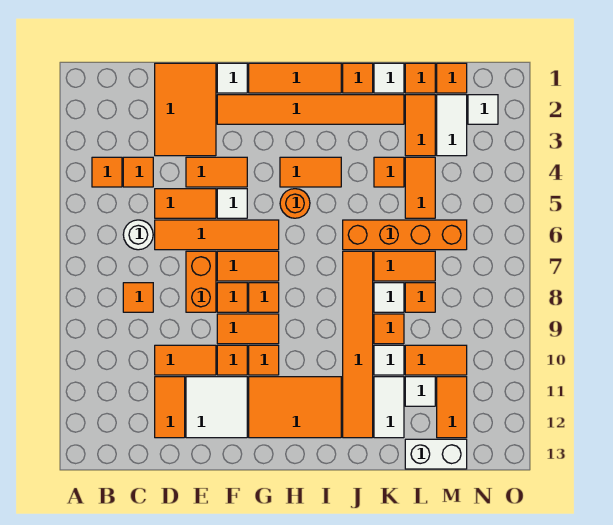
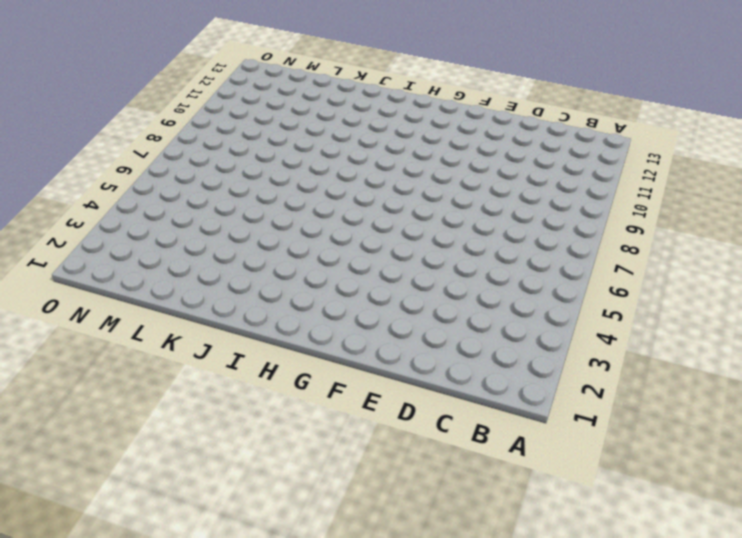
none -> orange tile B4 level 1
none -> orange tile C4 level 1
none -> white round brick C6 level 1
none -> orange tile C8 level 1

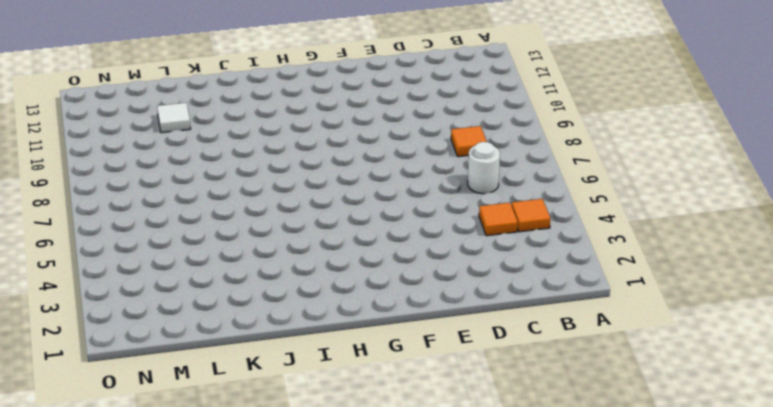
none -> orange tile D1:E3 level 1
none -> orange tile D5:E5 level 1
none -> orange tile D6:G6 level 1
none -> orange tile D10:E10 level 1

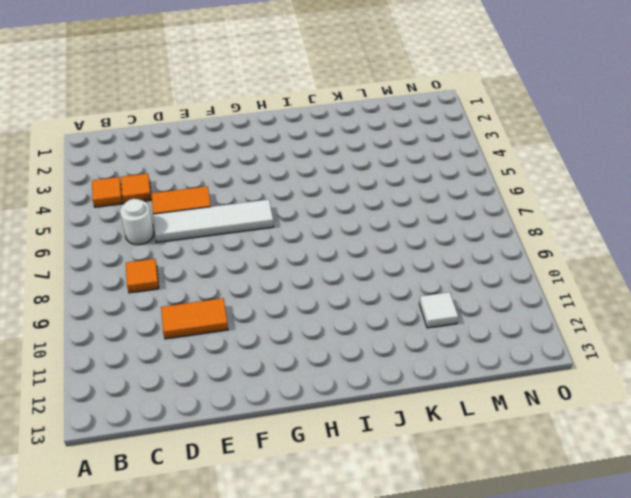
white tile D6:G6 level 1 -> orange tile D6:G6 level 1
none -> orange tile D1:E3 level 1
none -> orange tile D11:D12 level 1
none -> orange tile E4:F4 level 1
none -> orange brick E7:E8 level 1

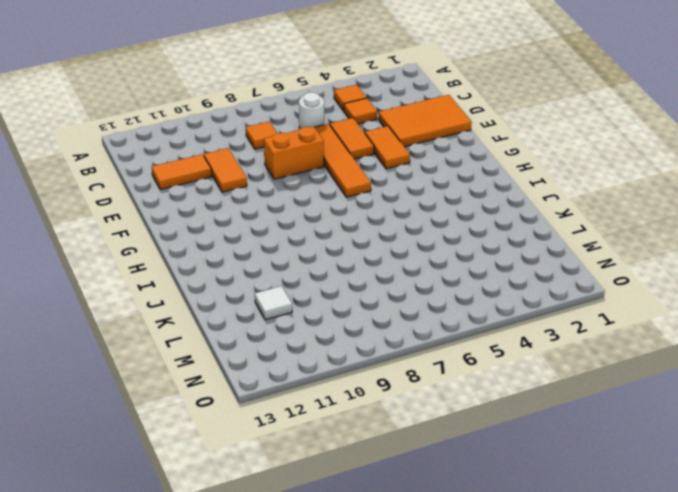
none -> white tile E11:F12 level 1
none -> white tile F1 level 1
none -> orange tile F2:K2 level 1
none -> white tile F5 level 1

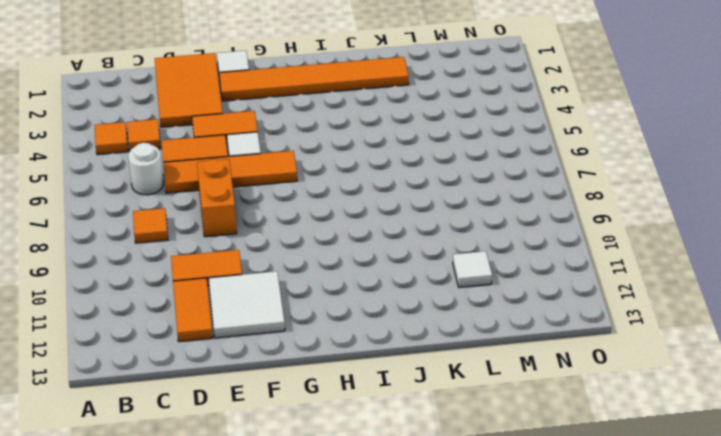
none -> orange tile F7:G7 level 1
none -> orange tile F8 level 1
none -> orange tile F9:G9 level 1
none -> orange tile F10 level 1

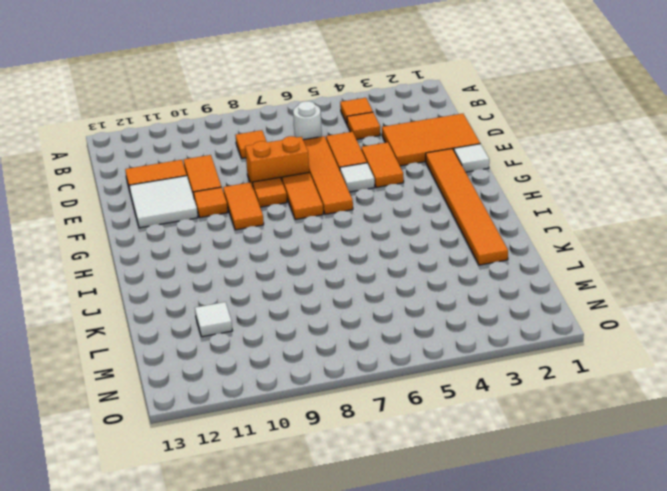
none -> orange tile G1:I1 level 1
none -> orange tile G8 level 1
none -> orange tile G10 level 1
none -> orange tile G11:I12 level 1

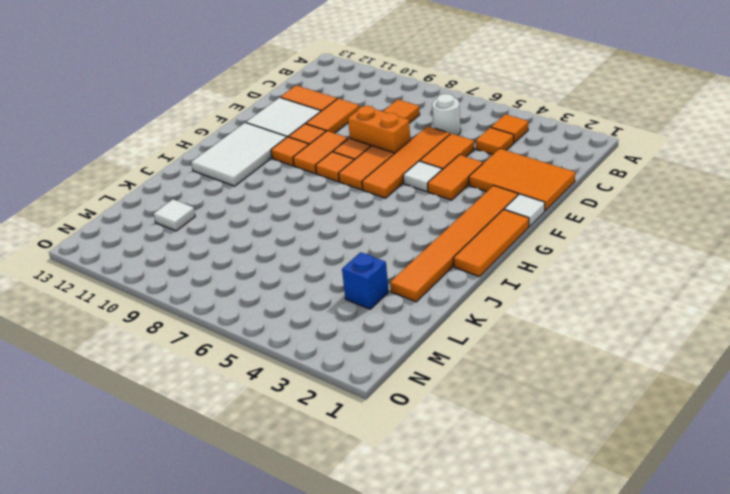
white tile G11:I12 level 1 -> orange tile G11:I12 level 1
blue brick L3 level 1 -> orange tile L2:L3 level 1
none -> orange tile H4:I4 level 1
none -> orange round brick H5 level 1
none -> orange tile J1 level 1
none -> orange brick J6:M6 level 1

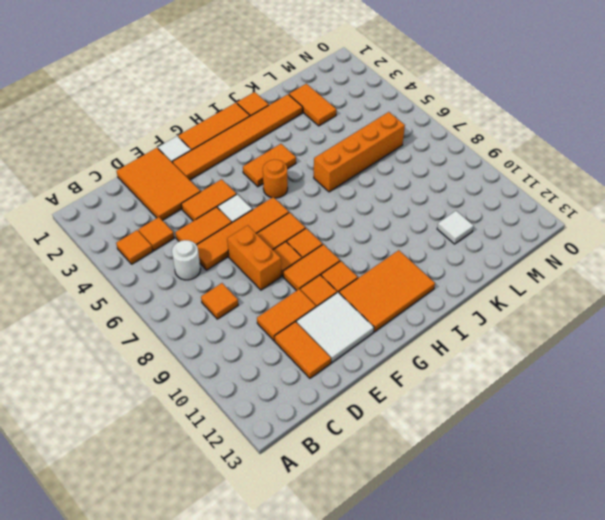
none -> orange tile J7:J12 level 1
none -> white tile K1 level 1
none -> orange tile K4 level 1
none -> orange tile K7:L7 level 1

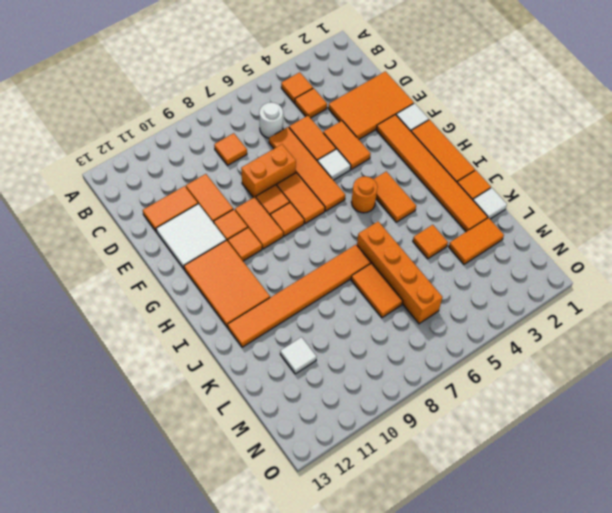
none -> white tile K8 level 1
none -> orange tile K9 level 1
none -> white tile K10 level 1
none -> white tile K11:K12 level 1

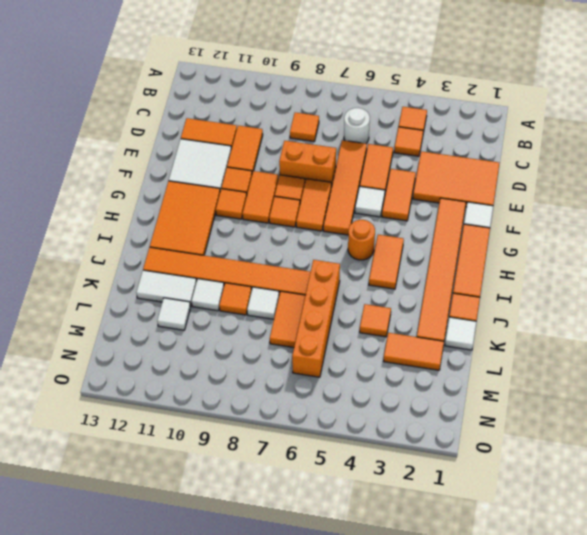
none -> orange tile L1 level 1
none -> orange tile L4:L5 level 1
none -> orange tile L8 level 1
none -> orange tile L10:M10 level 1

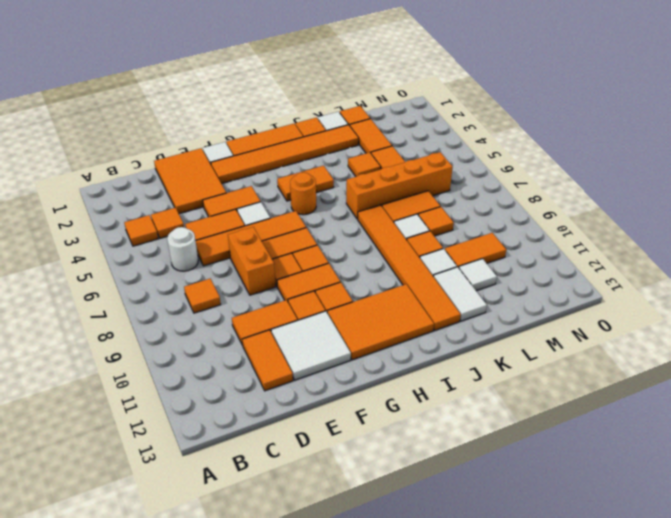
none -> white brick L13:M13 level 1
none -> orange tile M1 level 1
none -> white tile M2:M3 level 1
none -> orange tile M11:M12 level 1

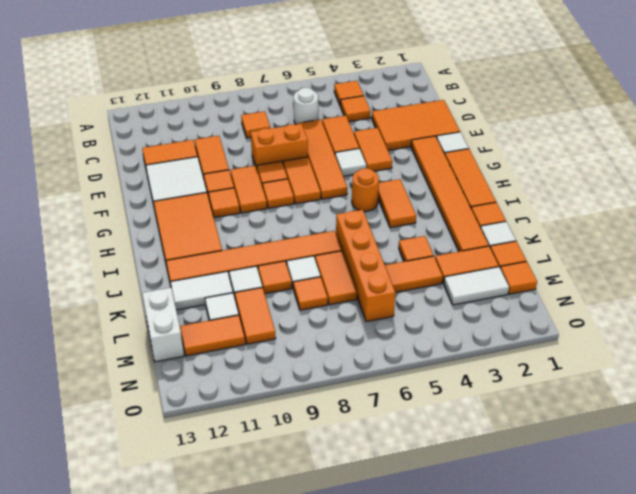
none -> white tile N2 level 1

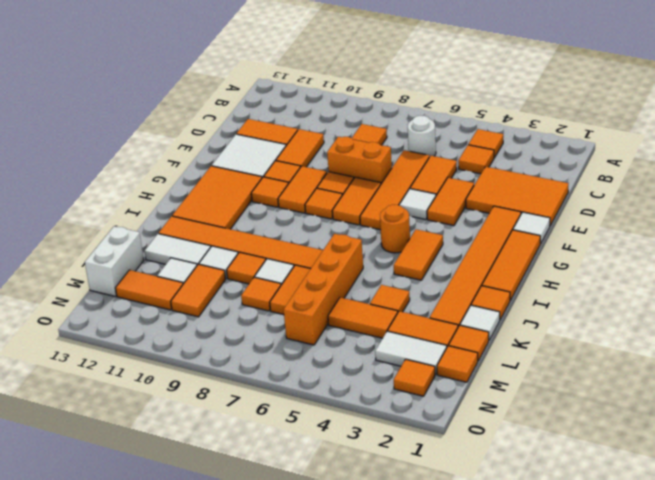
orange tile N2 level 1 -> white tile N2 level 1

